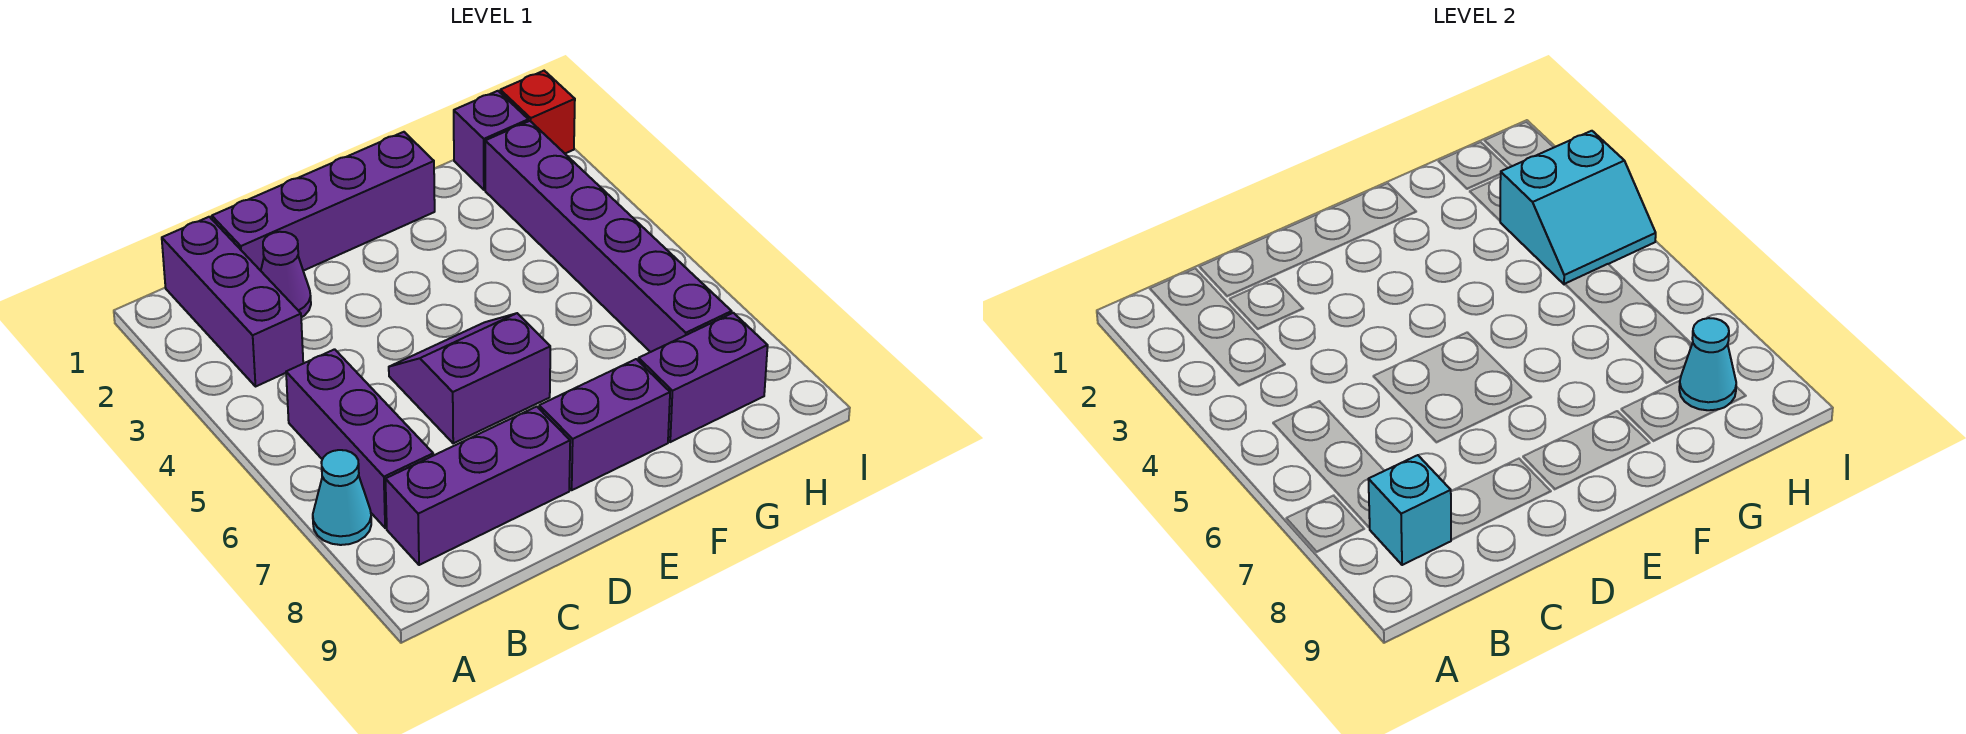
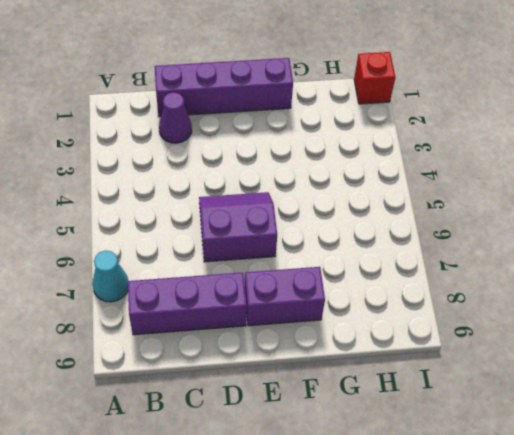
none -> purple brick B1:B3 level 1
none -> purple brick B5:B7 level 1
none -> purple brick G8:H8 level 1

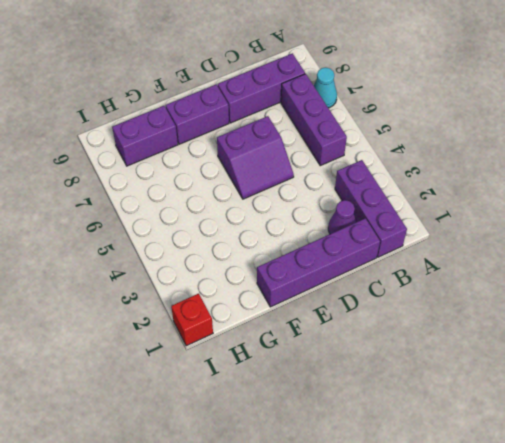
none -> purple brick H1 level 1
none -> purple brick H2:H7 level 1
none -> cyan brick B8 level 2

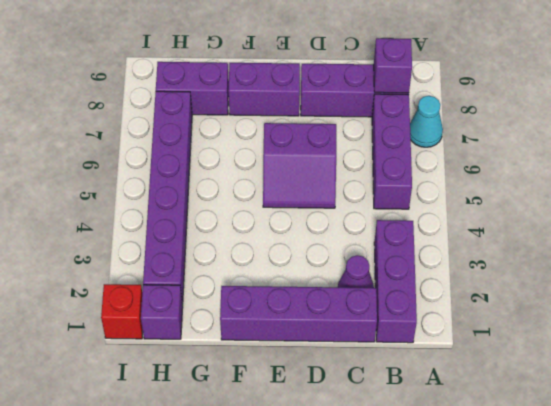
purple brick B8 level 2 -> cyan brick B8 level 2
none -> cyan slope H3:I4 level 2 top 3
none -> cyan cone H8 level 2

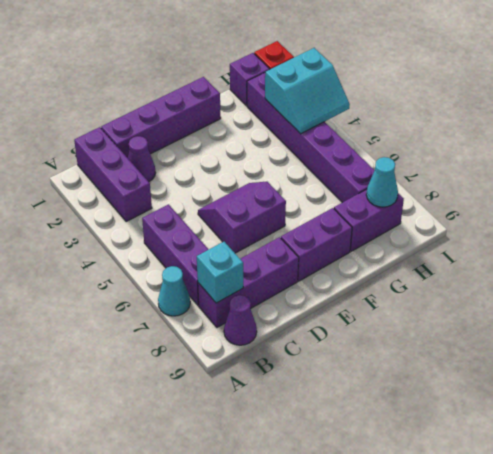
purple cone B9 level 1 -> none

